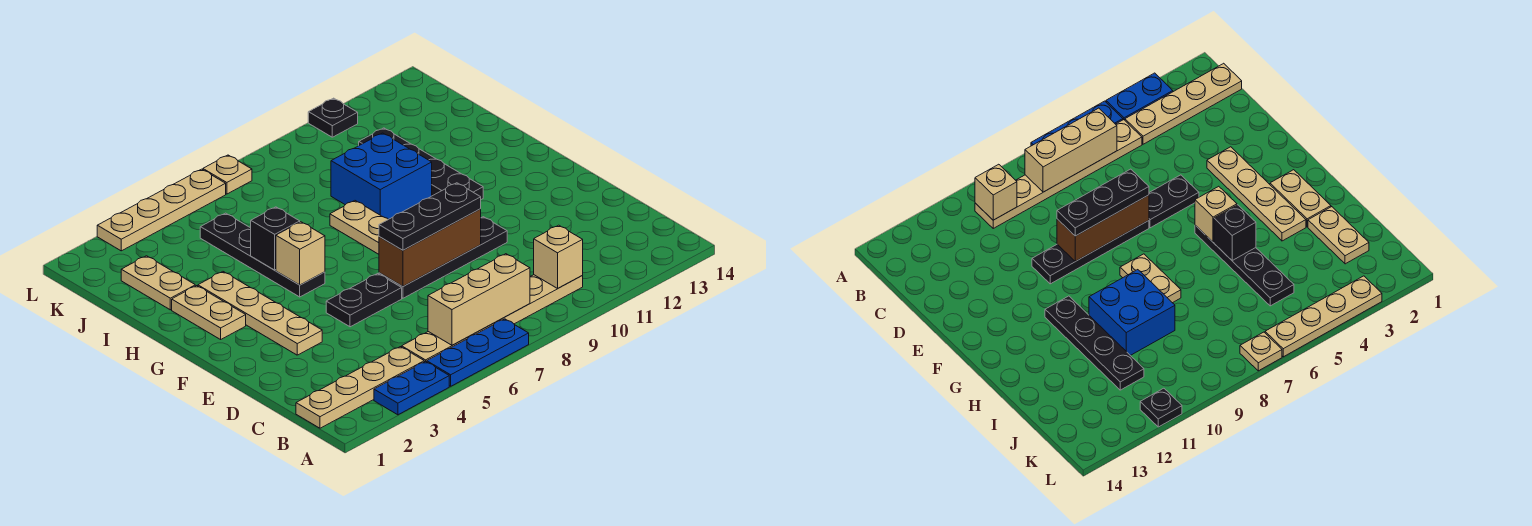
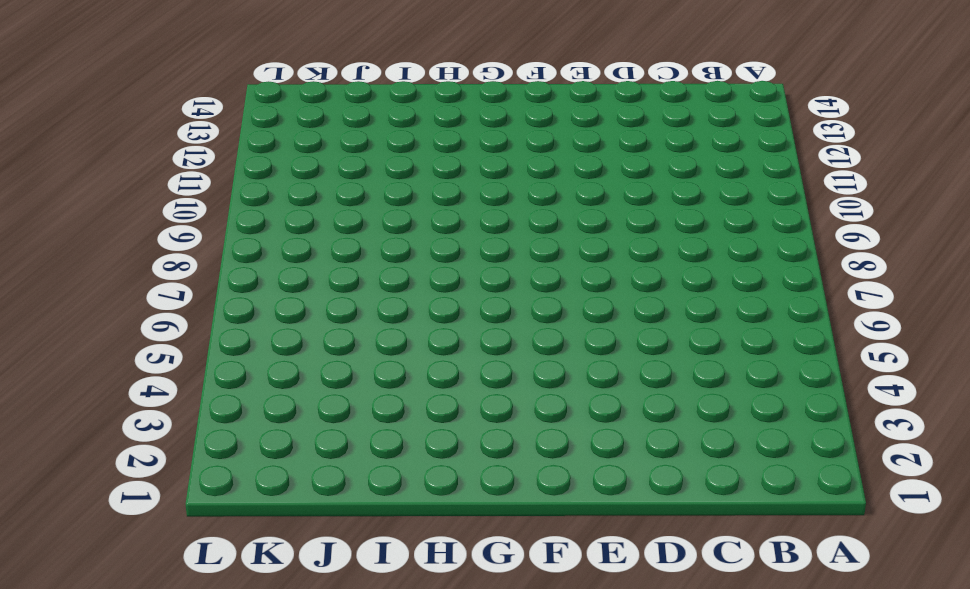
none -> blue plate A3:A4 level 1
none -> blue plate A5:A7 level 1
none -> tan plate B1:B4 level 1

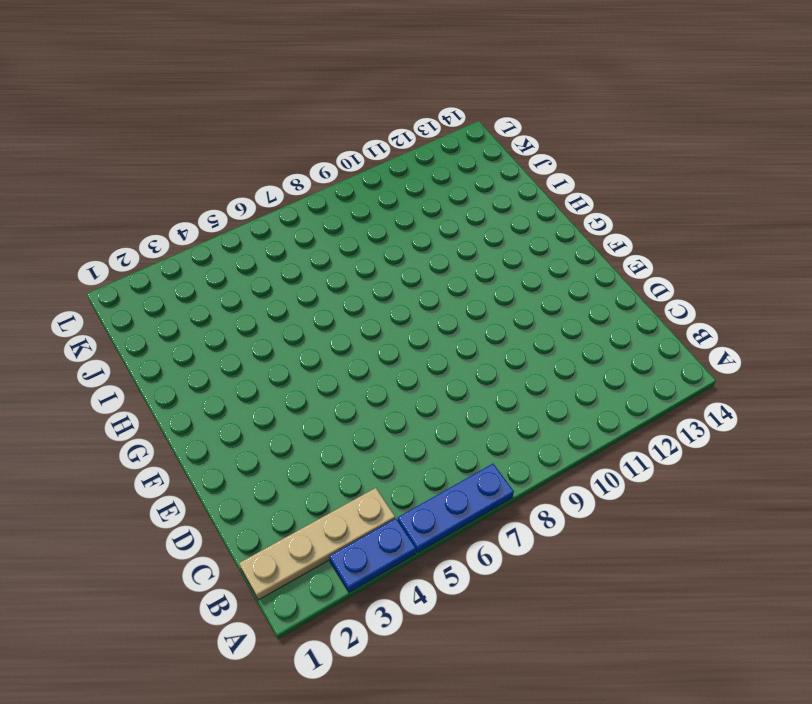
none -> tan plate B5:B10 level 1
none -> tan plate E3:H3 level 1
none -> black plate E5:E6 level 1

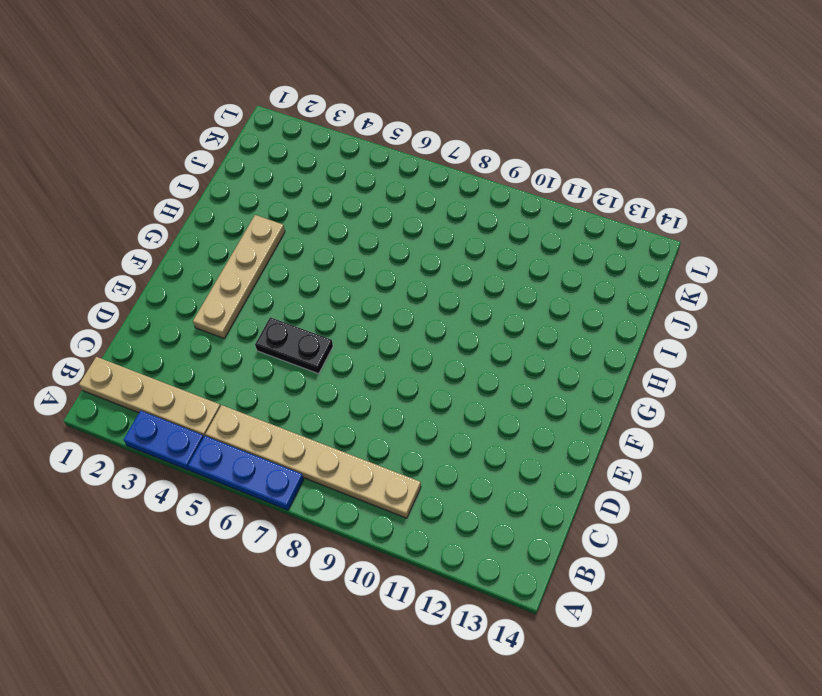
none -> black plate E7:E10 level 1
none -> tan plate G2:H2 level 1
none -> black plate G5:J5 level 1

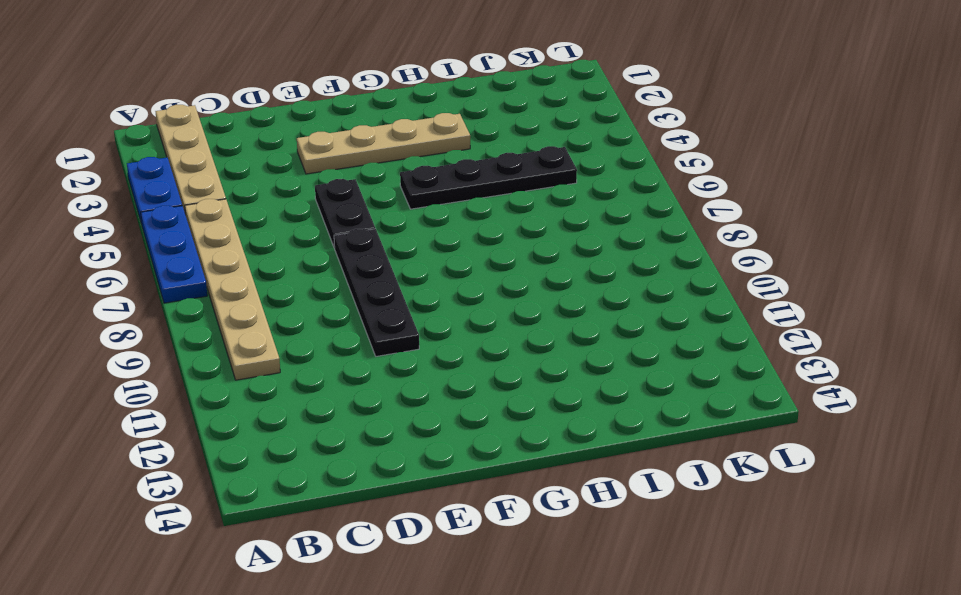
none -> tan plate G2:H2 level 1
none -> tan plate G8:H8 level 1
none -> black plate G11:J11 level 1

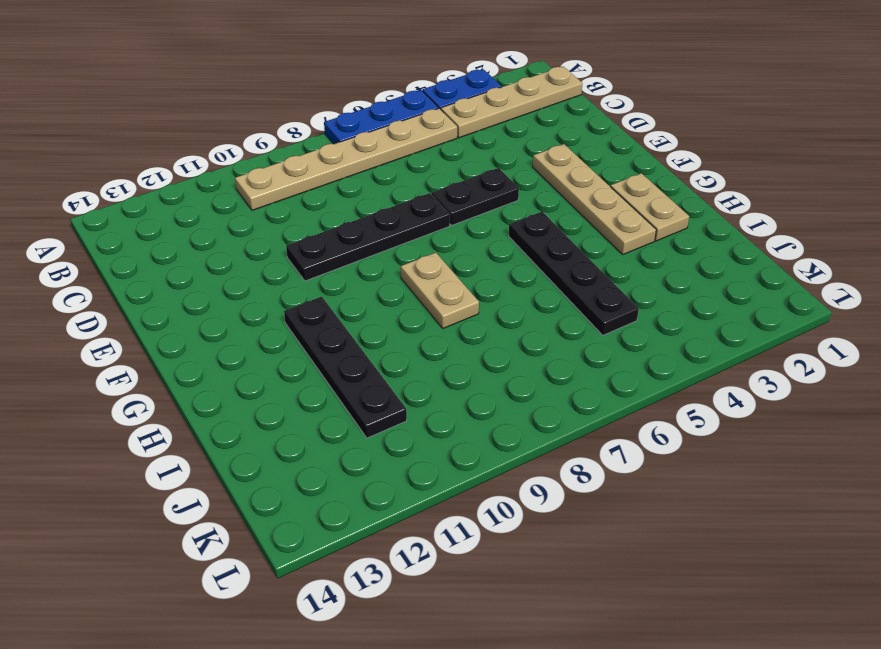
none -> blue brick H9:I10 level 1
none -> tan plate I2:J2 level 1
none -> tan plate L3:L6 level 1

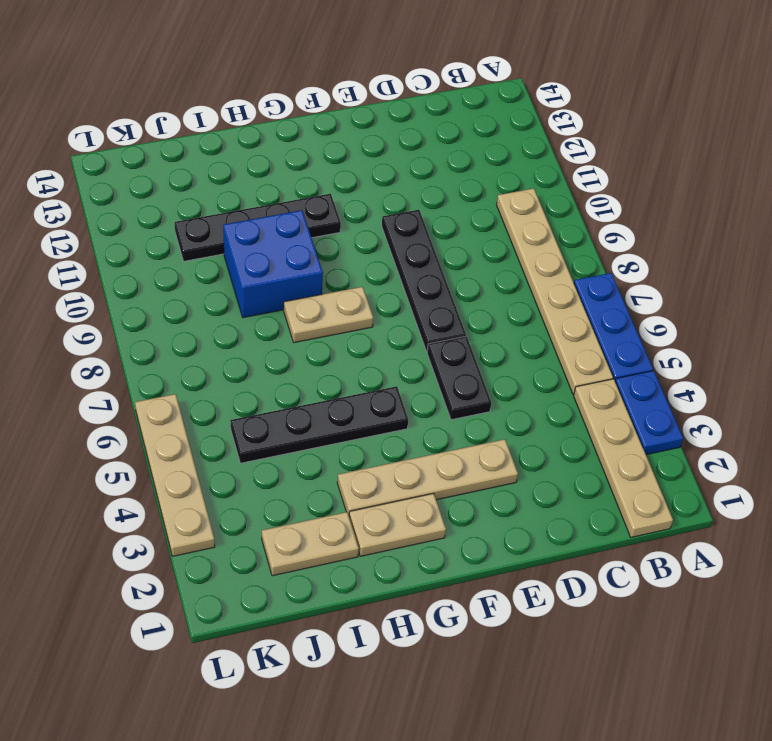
none -> tan plate L7 level 1
none -> black plate L11 level 1
none -> tan brick B6:B8 level 2

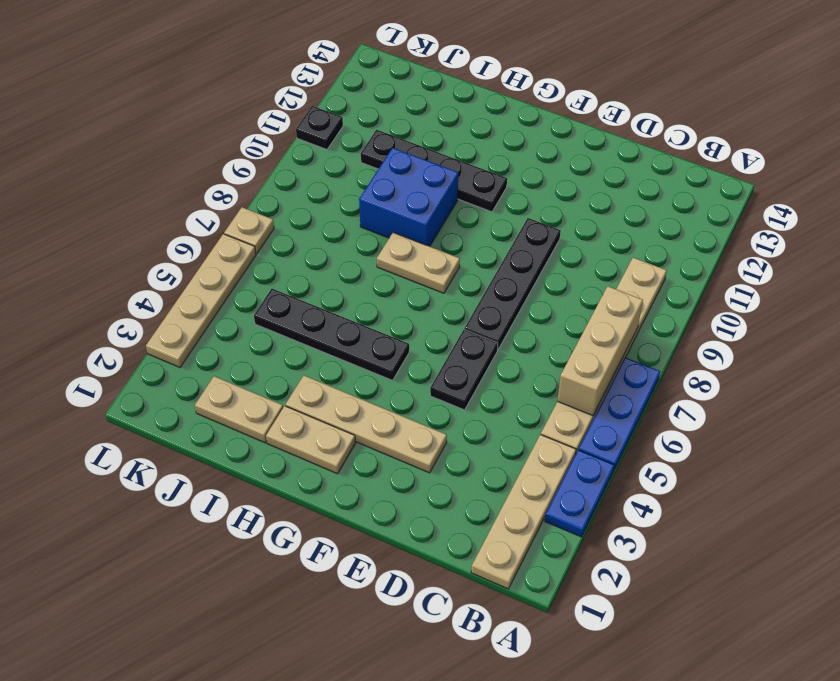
none -> tan brick B10 level 2
none -> brown brick E7:E9 level 2
none -> tan brick G5 level 2

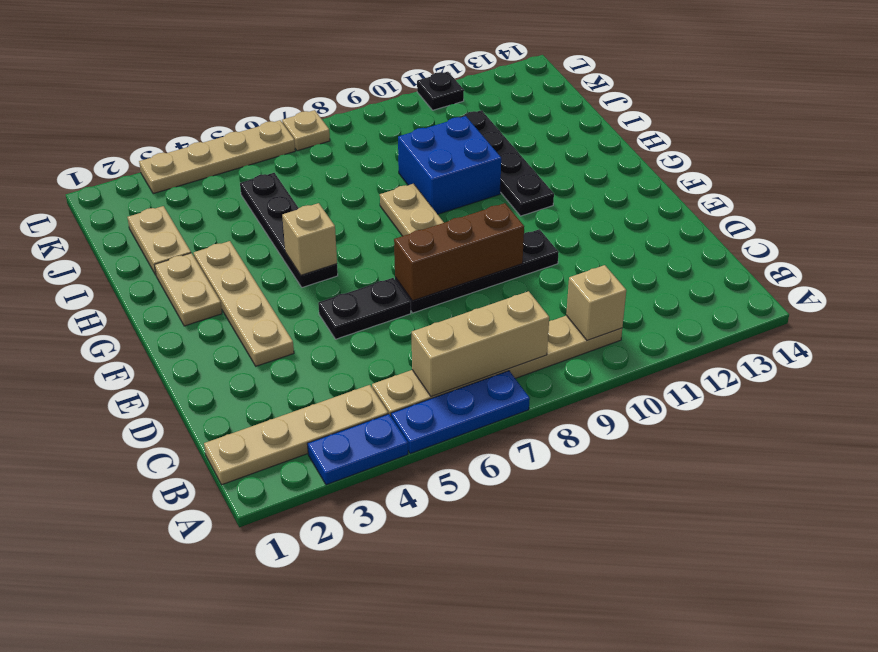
none -> black brick H5 level 2
none -> black plate E7:E9 level 3

